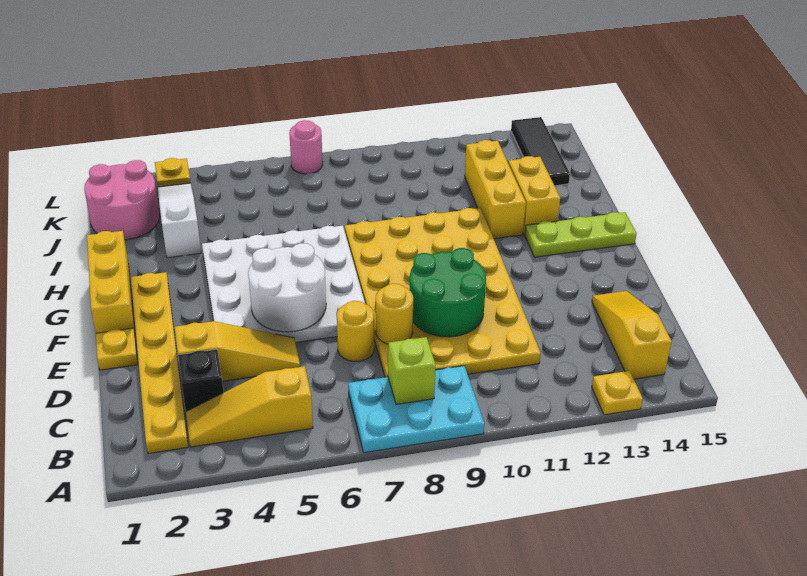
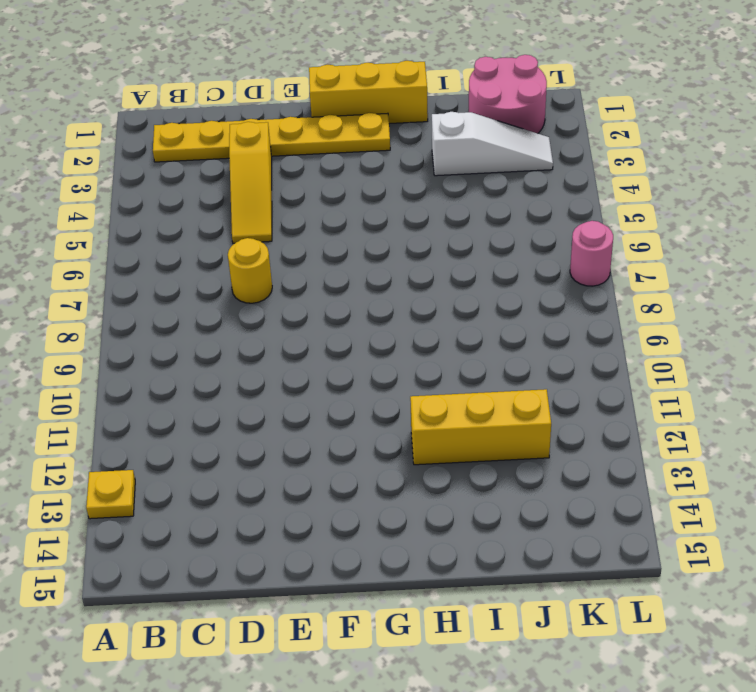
none -> cyan plate A7:B9 level 1
none -> yellow slope B3:B5 level 1 top 5
none -> yellow slope B14:D14 level 1 top B

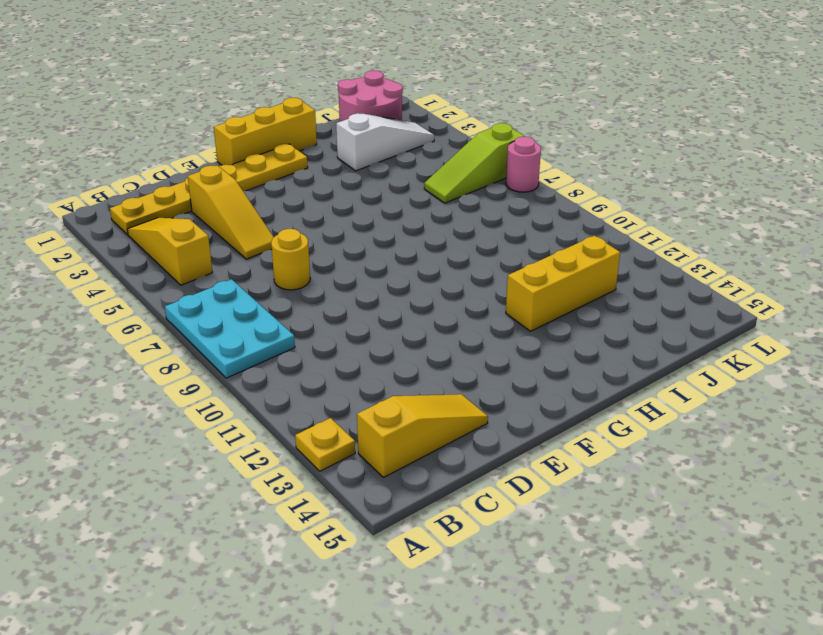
lime slope J6:L6 level 1 top L -> none
none -> black brick C3 level 1
none -> yellow plate C8:H11 level 1
none -> yellow plate E1 level 1

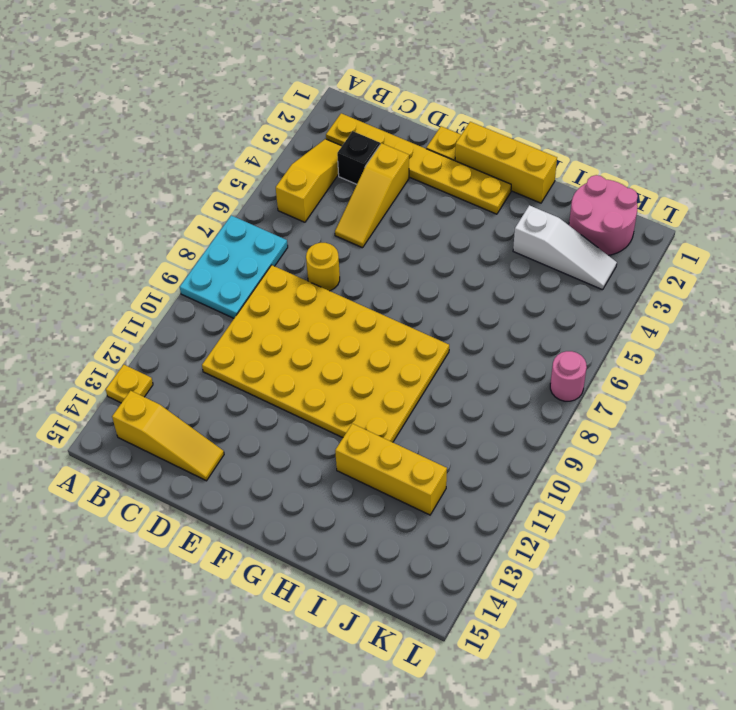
none -> white plate E4:H7 level 1
none -> lime plate G13:G15 level 1
none -> yellow brick H13:I13 level 1

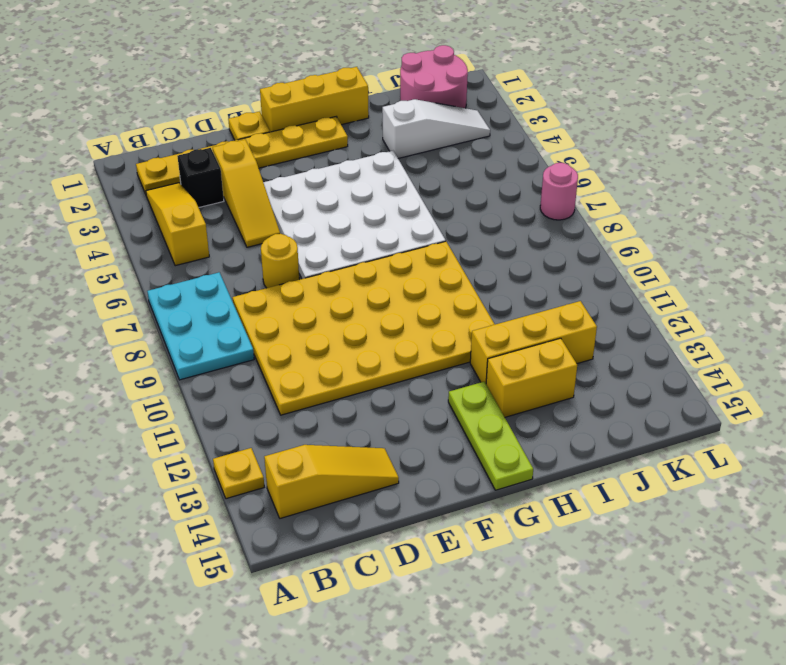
none -> black tile J14:L14 level 1
none -> yellow plate L3 level 1
none -> lime brick B8 level 2

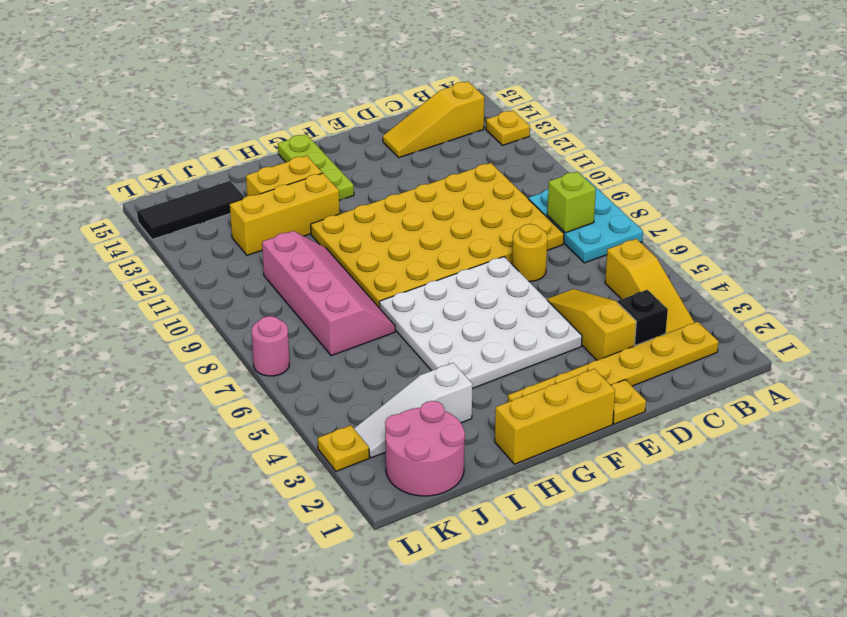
pink slope I7:J10 level 1 top J -> none
none -> yellow round brick D8 level 2
none -> green round brick D9:E10 level 2
none -> white round brick E5:F6 level 2

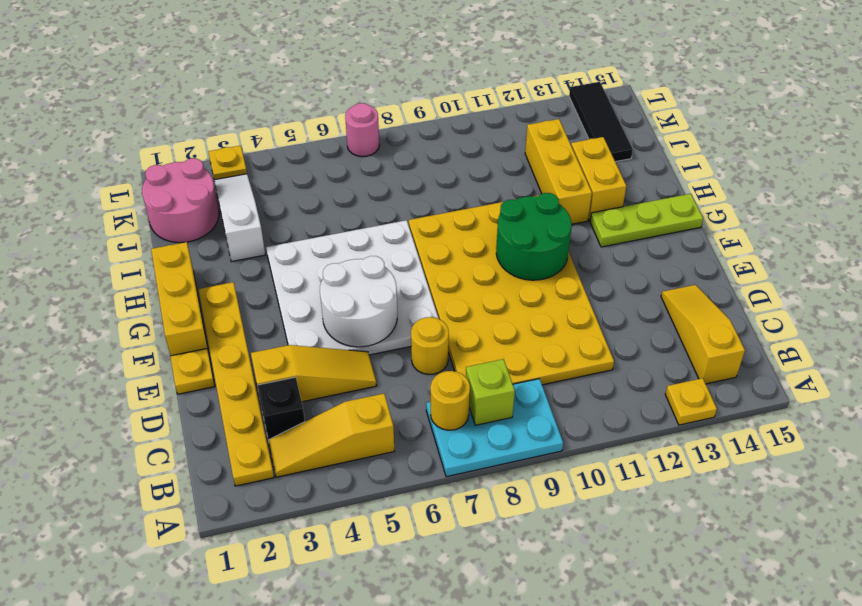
yellow round brick B7 level 2 -> yellow round brick D8 level 2
green round brick F10:G11 level 2 -> green round brick D9:E10 level 2

